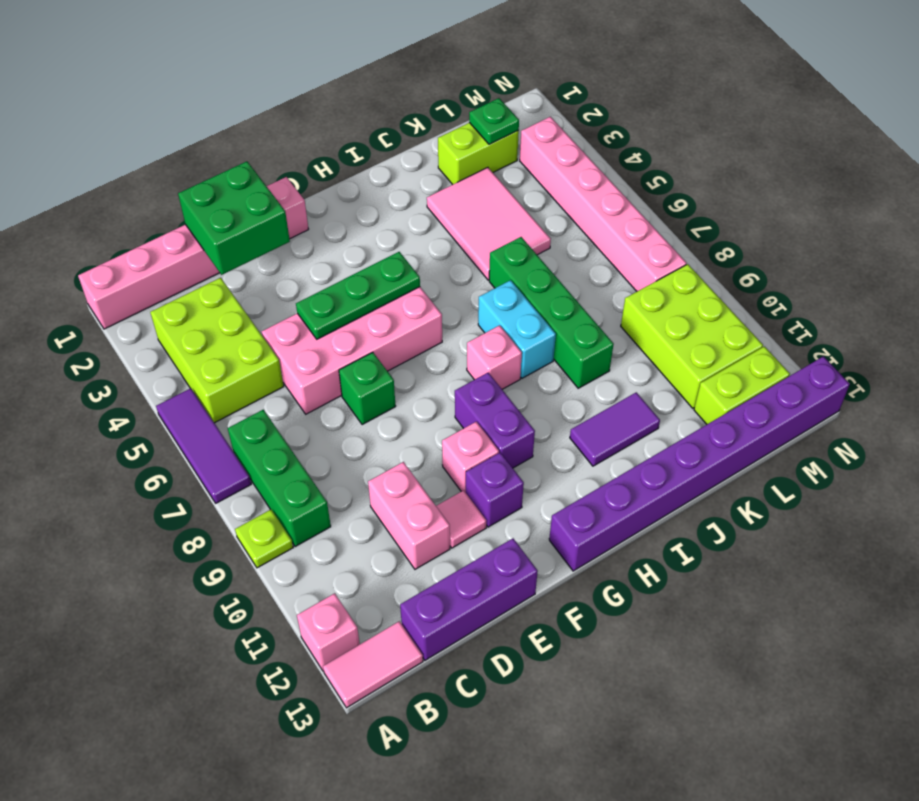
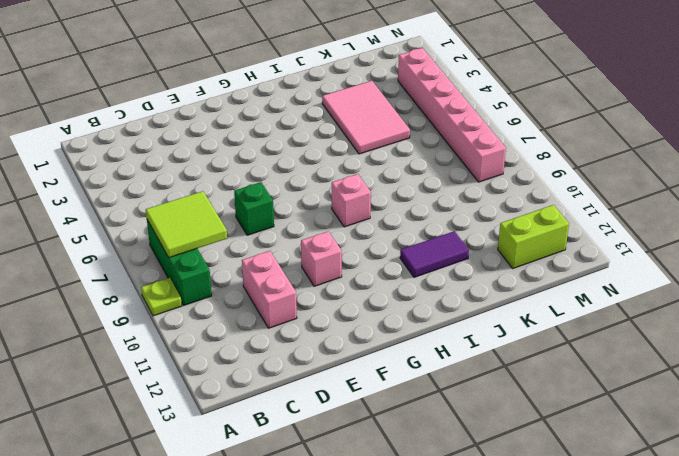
lime tile B7:C8 level 2 -> none
none -> pink brick A1:F1 level 1
none -> purple tile A5:A7 level 1
none -> pink brick A12 level 1

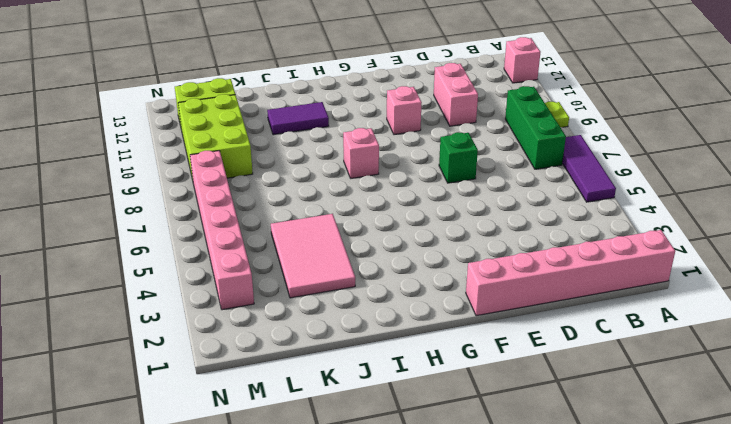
none -> pink tile A13:B13 level 1
none -> lime brick B3:C5 level 1
none -> purple brick C13:E13 level 1

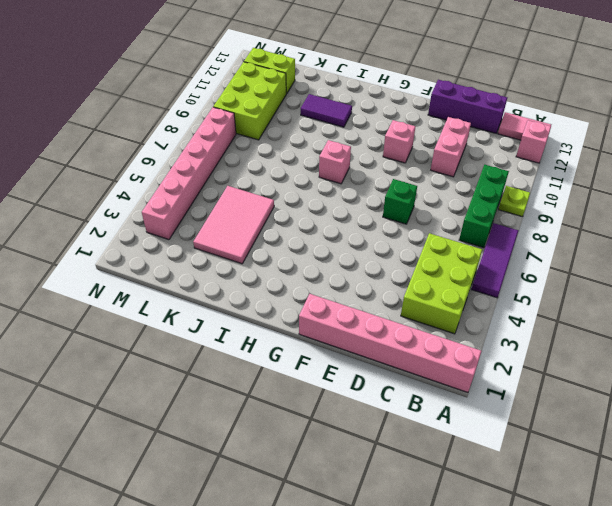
none -> pink brick D5:G6 level 1
none -> pink tile E11 level 1
none -> purple brick F11 level 1

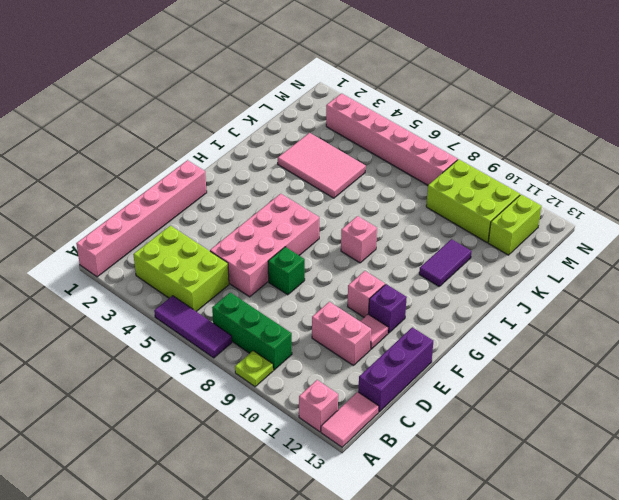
none -> purple brick G9:G10 level 1
none -> purple brick G13:N13 level 1
none -> cyan brick I7:I8 level 1

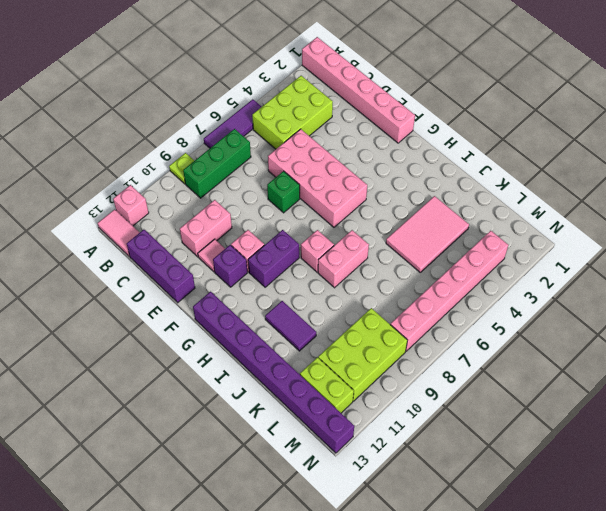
pink brick I7:I8 level 1 -> cyan brick I7:I8 level 1
none -> green brick J6:J9 level 1
none -> lime brick K2:L2 level 1
none -> green brick D1:E2 level 2

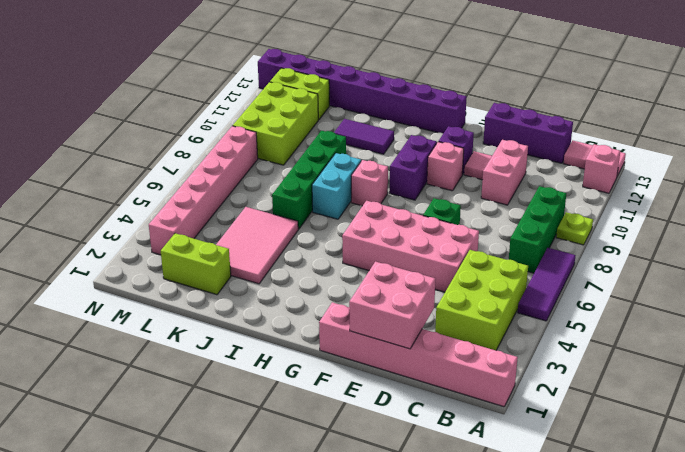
pink brick D1:E2 level 2 -> green brick D1:E2 level 2
none -> green plate E5:G5 level 2
none -> green plate L2 level 2

